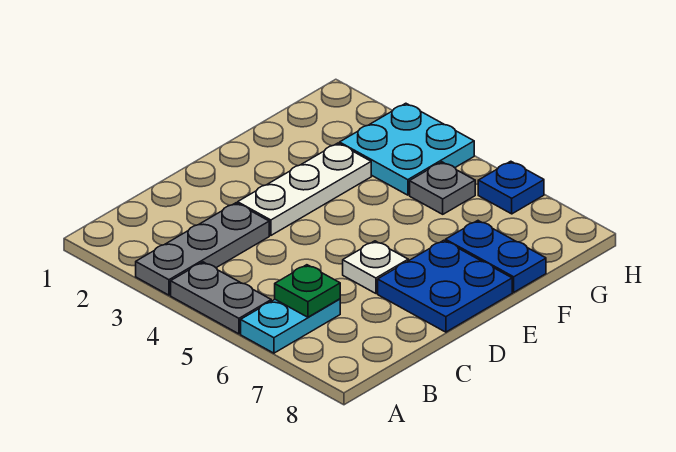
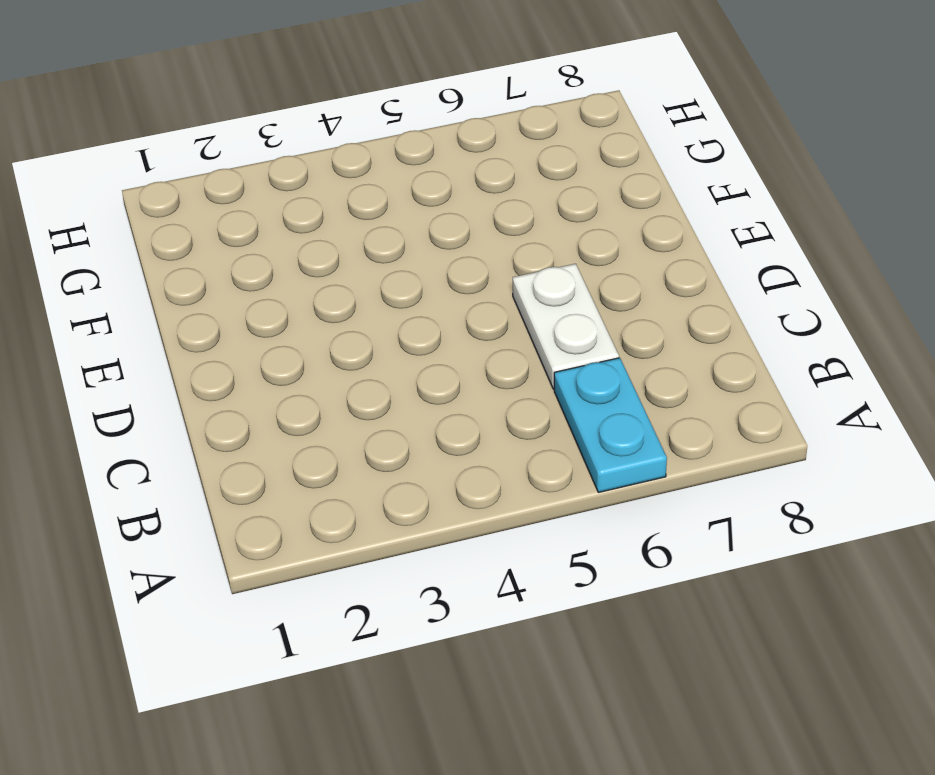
white plate C6:D6 level 1 -> white plate D6 level 1
none -> grey plate A3:C3 level 1
none -> grey plate A4:A5 level 1

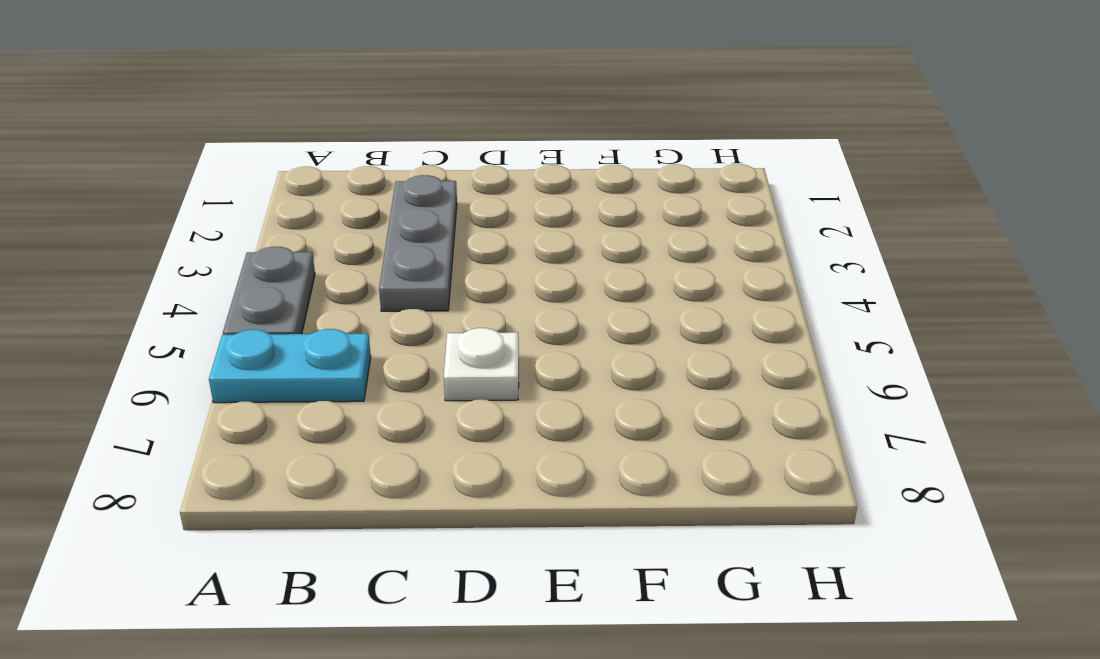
grey plate C2:C4 level 1 -> grey plate A3:C3 level 1
none -> white plate D3:F3 level 1
none -> blue plate D7:E8 level 1

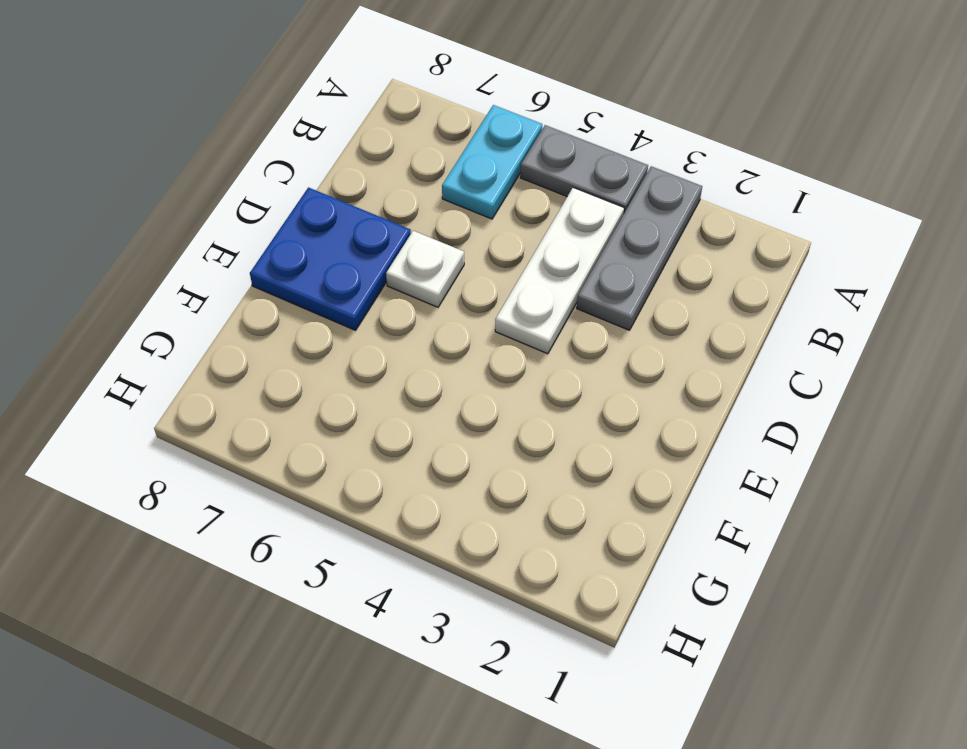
white plate B4:D4 level 1 -> white plate D3:F3 level 1
none -> blue plate F7:F8 level 1
none -> cyan plate G3:H4 level 1

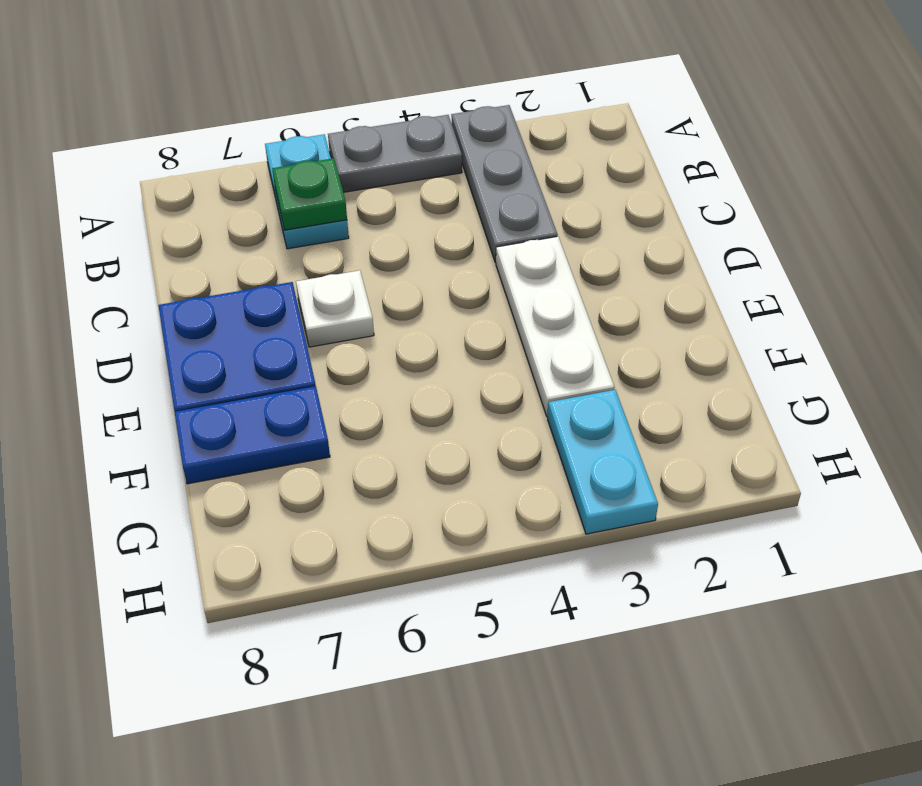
cyan plate G3:H3 level 1 -> cyan plate G3:H4 level 1
none -> grey plate G5 level 1
none -> blue plate H6 level 1

